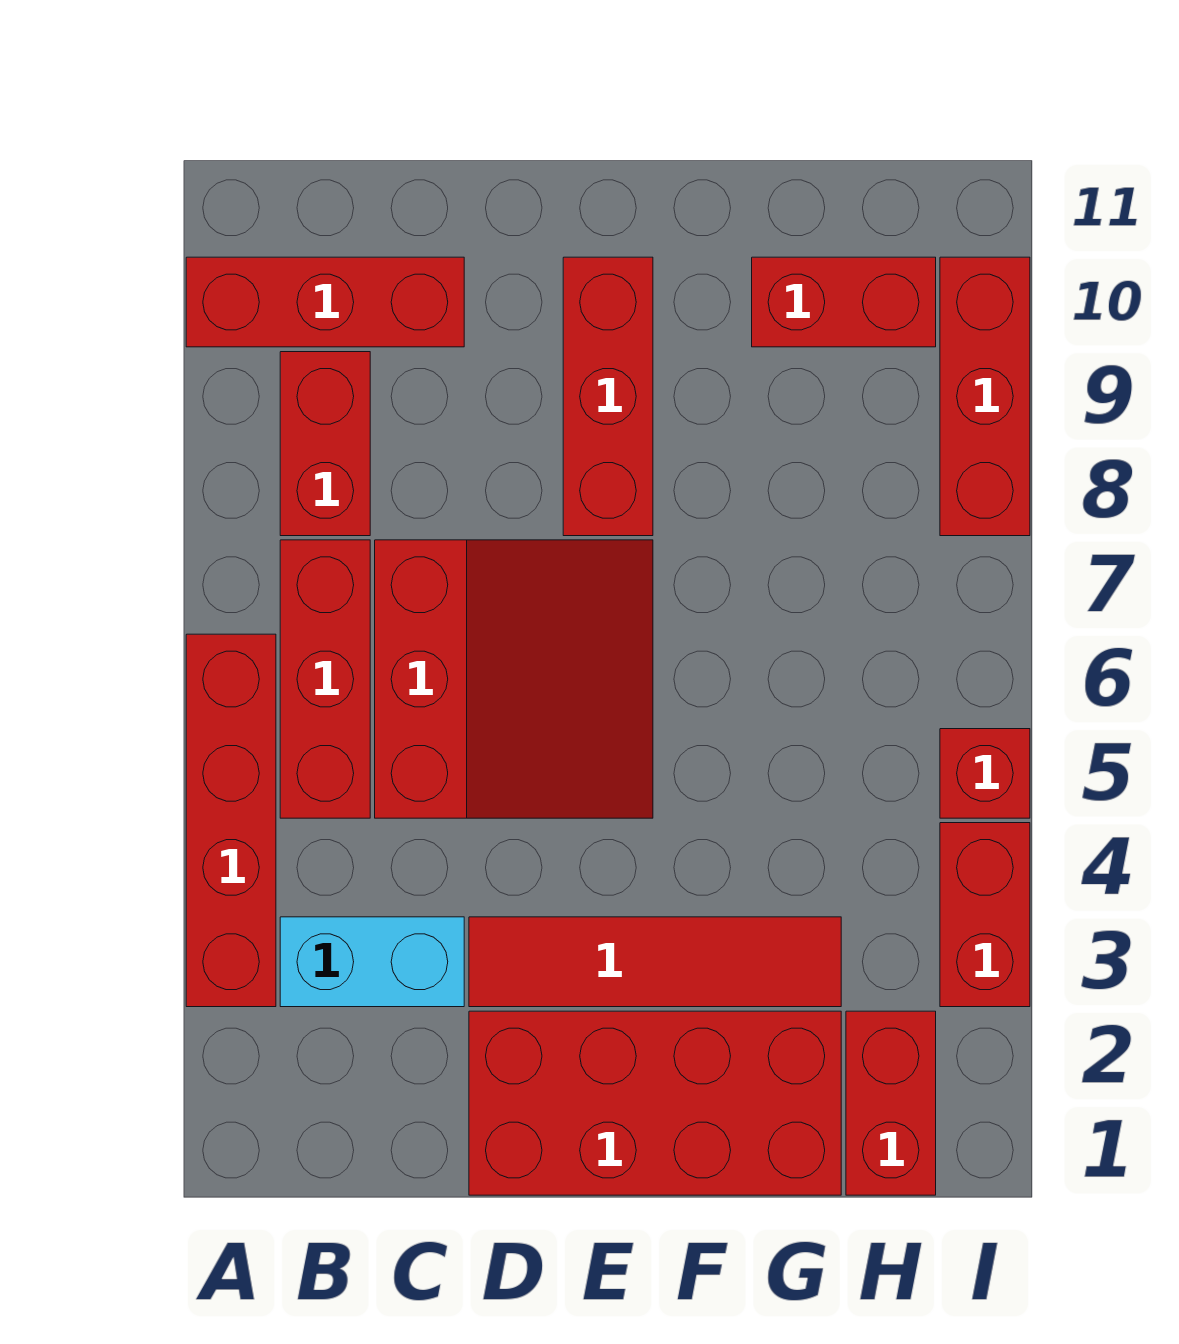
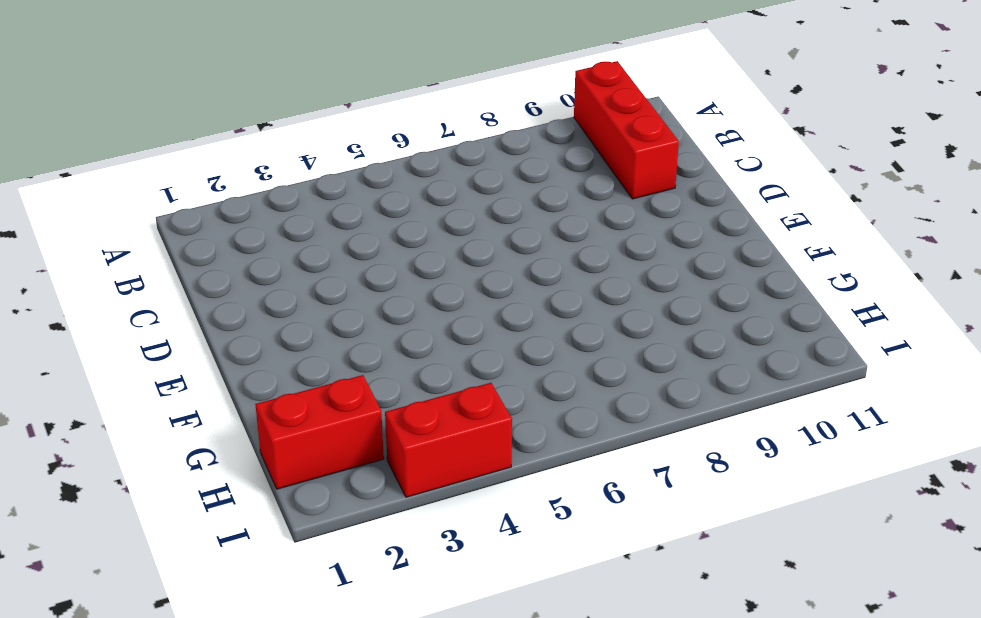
none -> red brick A3:A6 level 1
none -> cyan brick B3:C3 level 1
none -> red brick B5:B7 level 1

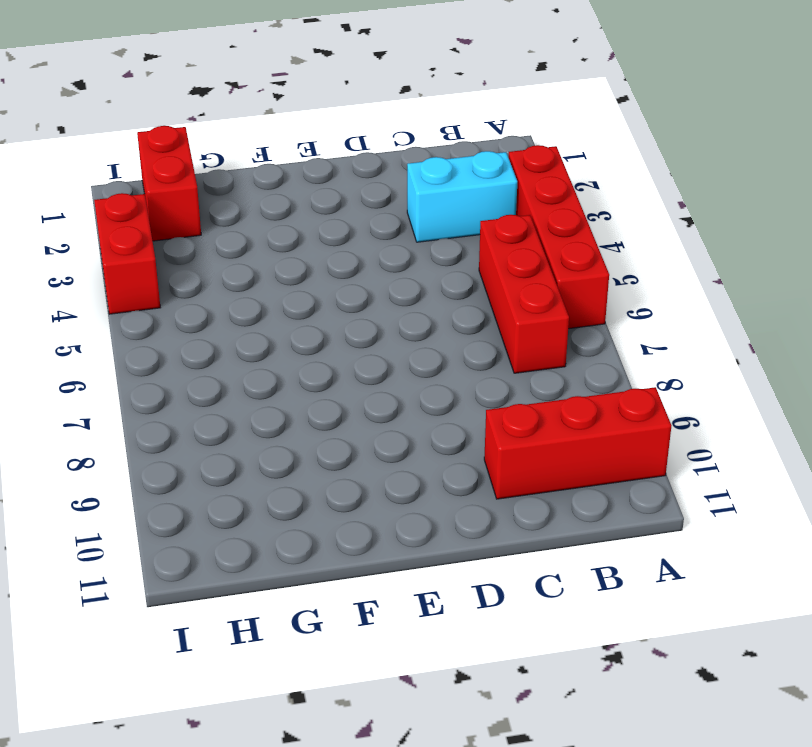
none -> red brick B8:B9 level 1
none -> red slope C5:E7 level 1 top C
none -> red brick D1:G2 level 1

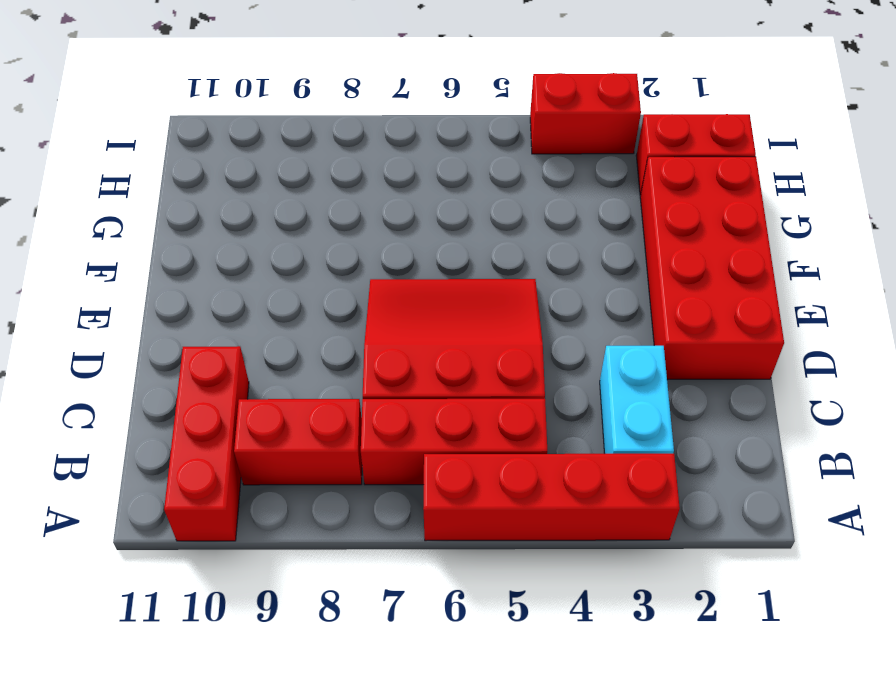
none -> red tile D3:G3 level 1
none -> red brick E8:E10 level 1
none -> red brick G10:H10 level 1

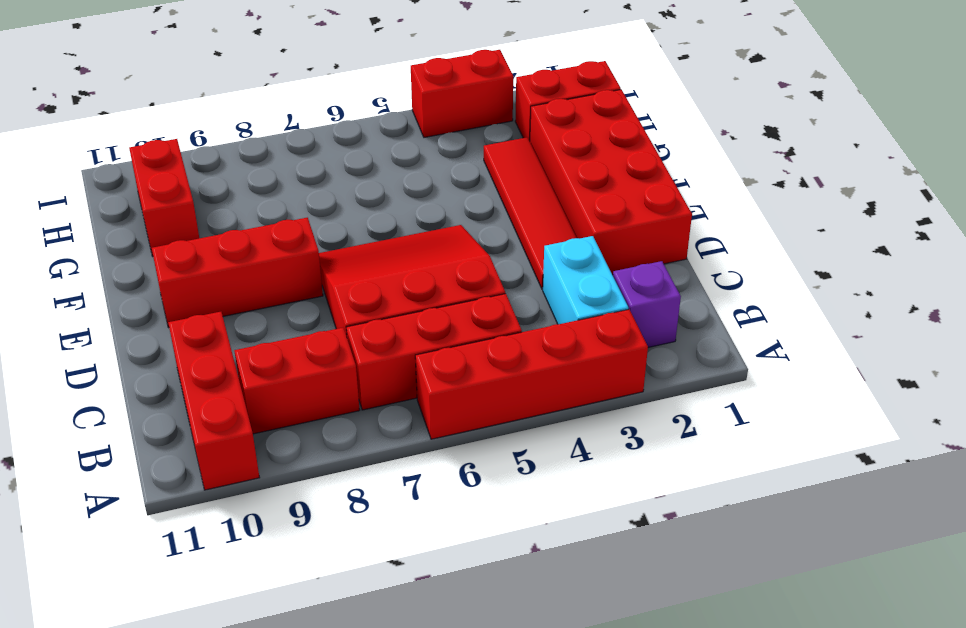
purple brick B2 level 1 -> none
none -> red brick I5 level 1
none -> red brick I8:I10 level 1

